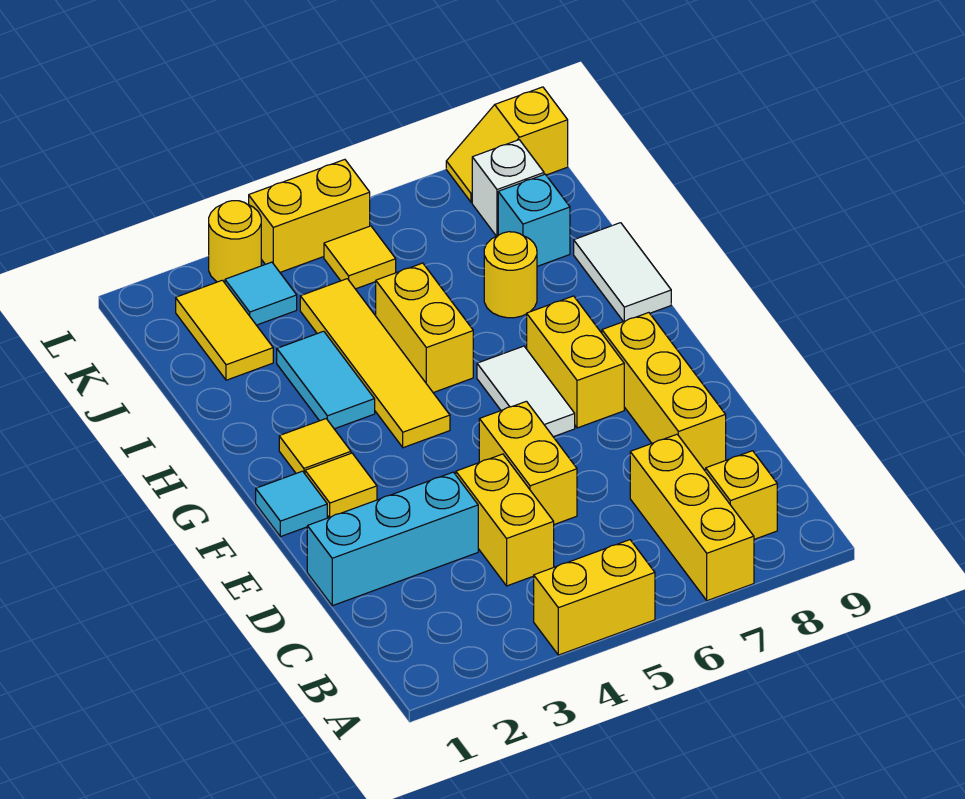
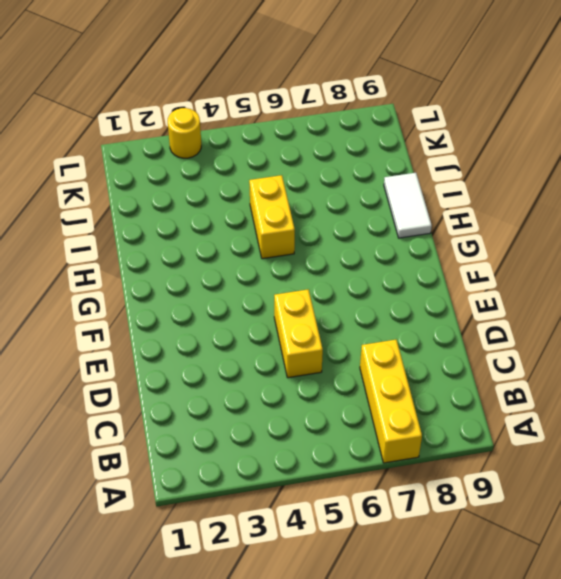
none -> yellow brick A4:A5 level 1
none -> yellow brick B8 level 1
none -> yellow brick C4:D4 level 1

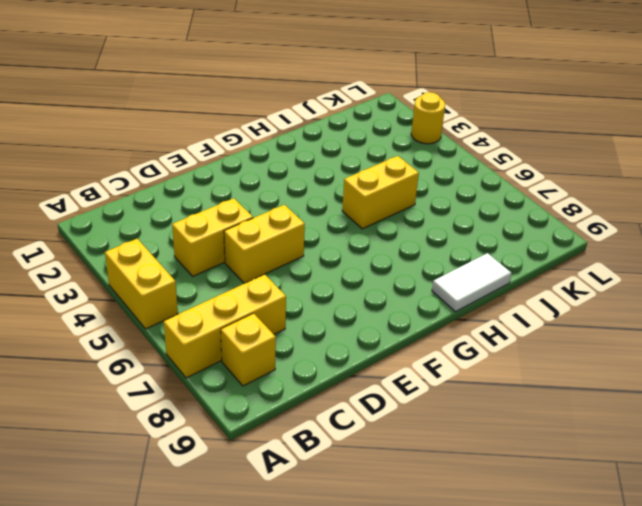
none -> cyan brick D1:D3 level 1
none -> yellow brick D8:F8 level 1
none -> cyan tile F1 level 1

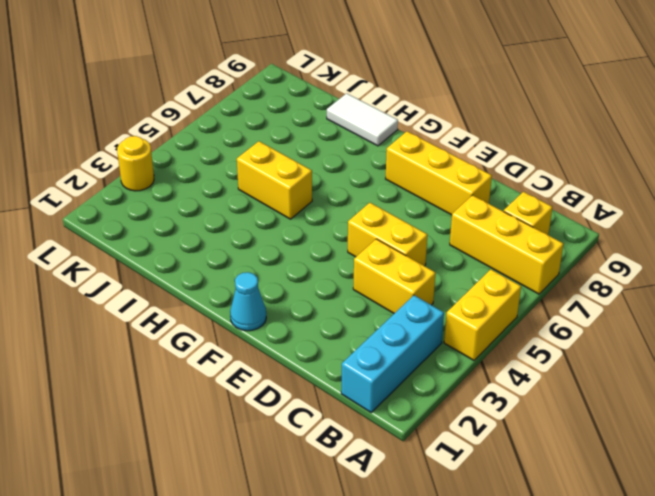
cyan brick B1:B3 level 1 -> cyan brick D1:D3 level 1
cyan cone F1 level 1 -> cyan tile F1 level 1
none -> yellow tile F2 level 1
none -> white tile F6:G6 level 1
none -> yellow brick F7:G7 level 1

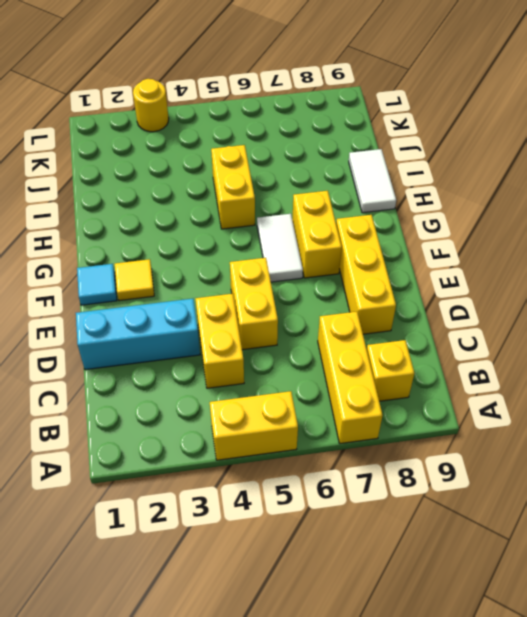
none -> yellow tile G2 level 1
none -> yellow tile G4:J4 level 1
none -> cyan tile H3:I3 level 1

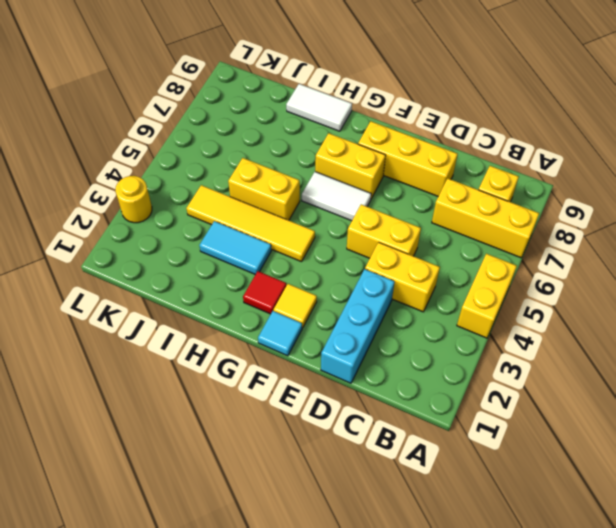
red tile G2 level 1 -> yellow tile G2 level 1
none -> yellow round brick I7 level 1
none -> yellow tile J2:K2 level 1
none -> cyan brick J8 level 1

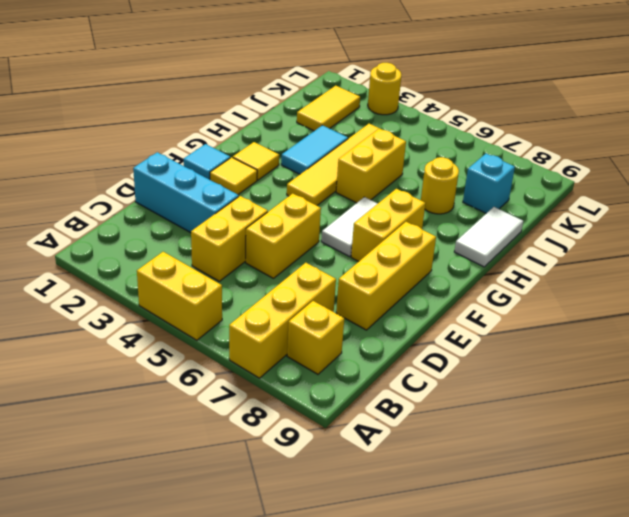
none -> cyan tile K3 level 1
none -> yellow tile K5 level 1
none -> white brick K8 level 1

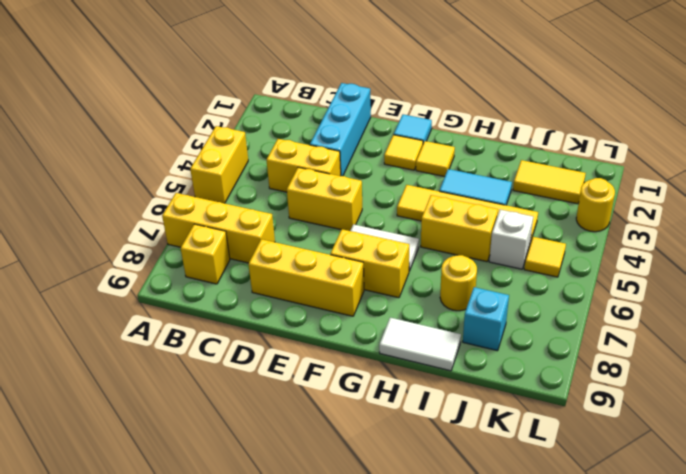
white brick J5 level 1 -> white brick K8 level 1
none -> cyan tile K3 level 1
none -> yellow brick L4:L5 level 1
none -> yellow slope L8:L9 level 1 top 9

